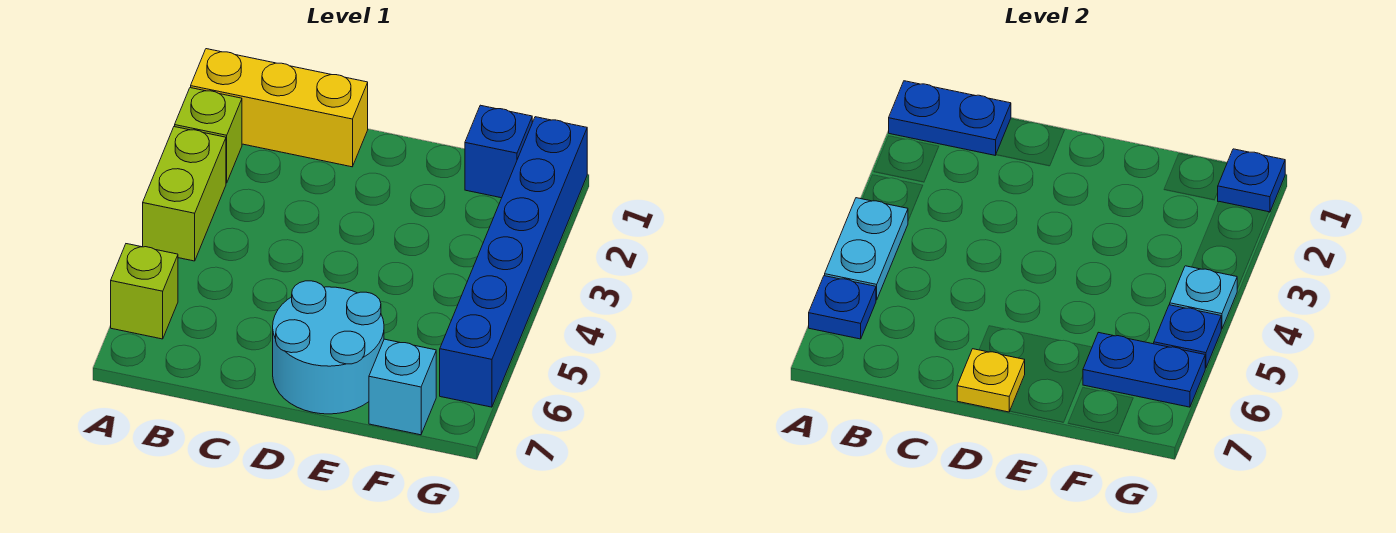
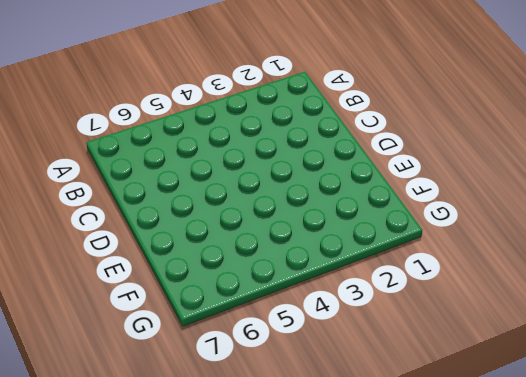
none -> yellow brick A1:C1 level 1
none -> lime brick A2 level 1
none -> lime brick A3:A4 level 1

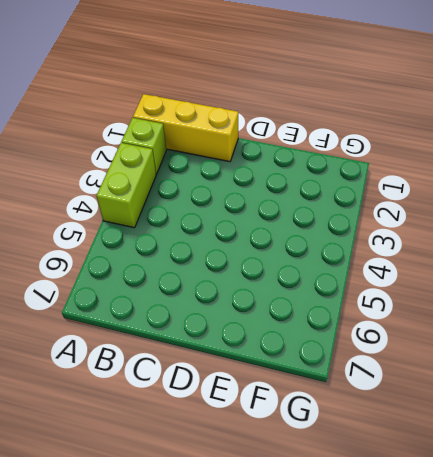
none -> lime brick A6 level 1
none -> cyan round brick D6:E7 level 1
none -> blue brick F1 level 1

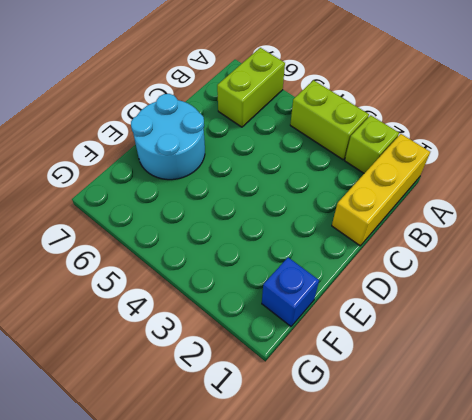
lime brick A6:B6 level 1 -> lime brick A6 level 1
none -> cyan brick F7 level 1
none -> blue brick G1:G6 level 1
none -> blue plate A1:B1 level 2

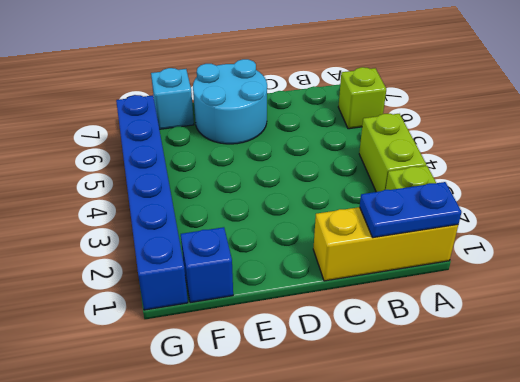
none -> cyan plate A4:A5 level 2
none -> blue plate A6 level 2
none -> yellow plate D7 level 2

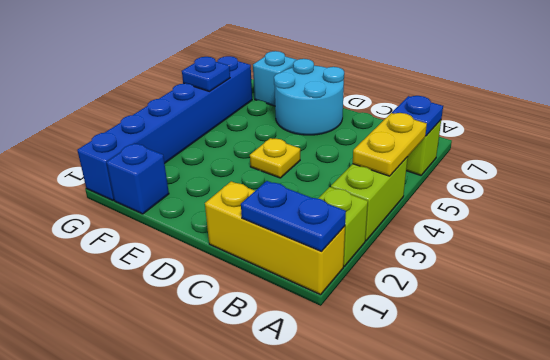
yellow plate A4:A5 level 2 -> cyan plate A4:A5 level 2
yellow plate D4 level 1 -> yellow plate D7 level 2
none -> blue plate F6:G6 level 2
none -> blue plate G1 level 2
none -> cyan plate G4 level 2

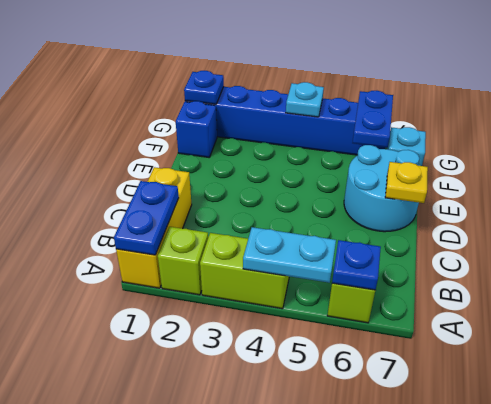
none -> blue plate G5 level 2

